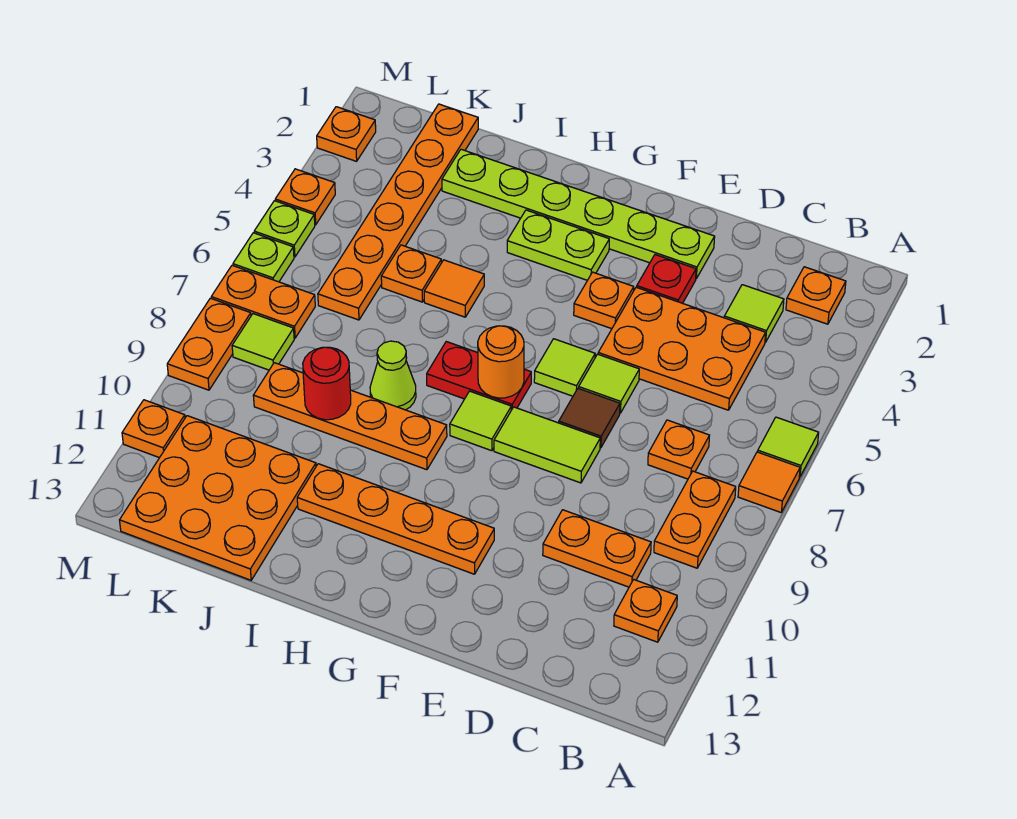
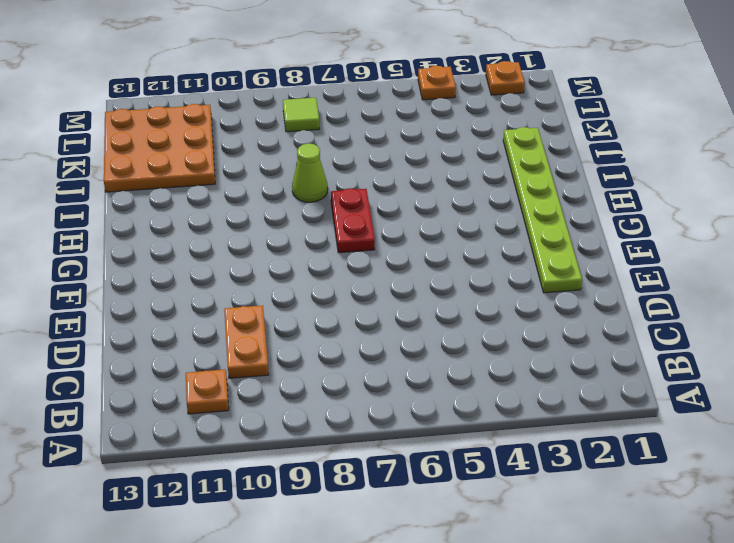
none -> lime tile A6 level 1
none -> orange tile A7 level 1
none -> orange plate B2 level 1
none -> orange plate B8:B9 level 1

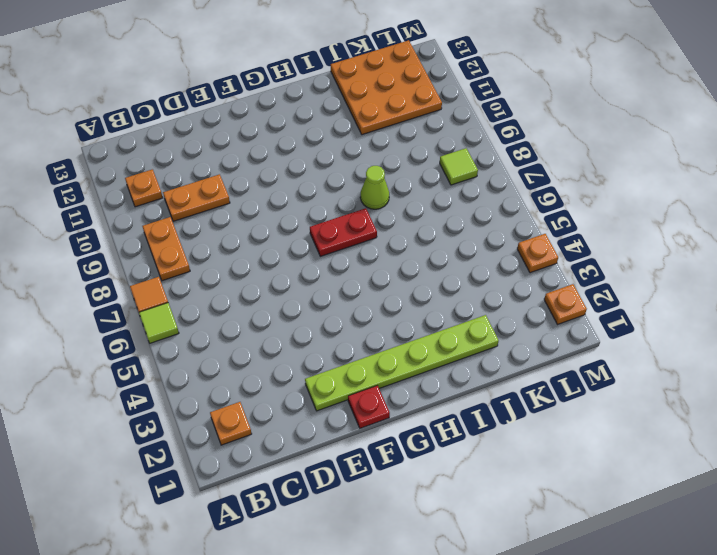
red plate F1 level 1 -> red plate E3 level 1
none -> lime tile C3 level 1
none -> orange plate C4:E5 level 1
none -> orange plate C7 level 1
none -> lime tile E6 level 1

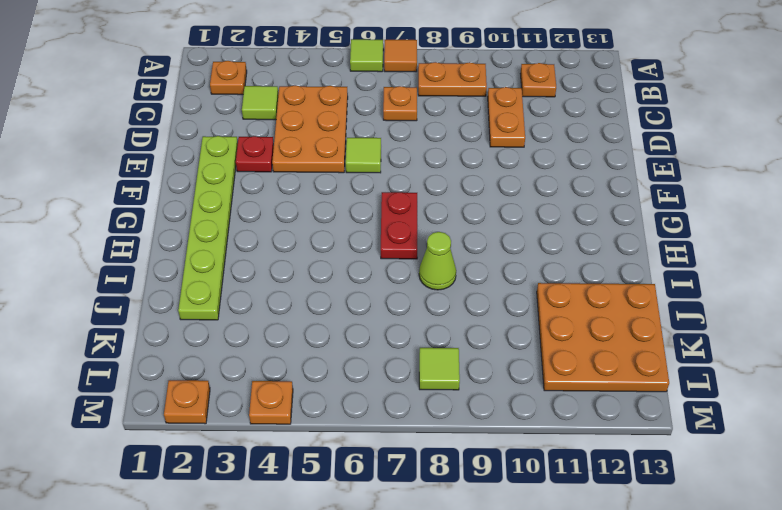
none -> brown tile E7 level 1
none -> lime tile E8:F8 level 1
none -> orange plate F4 level 1
none -> lime tile F6 level 1

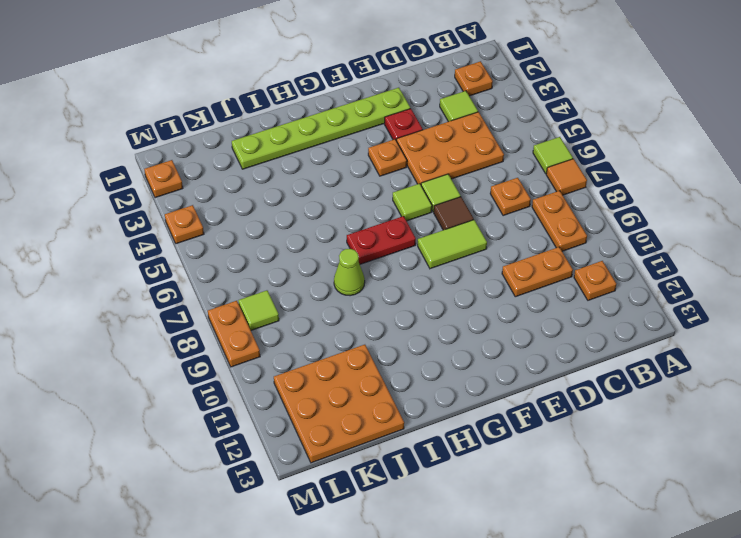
none -> orange plate F11:I11 level 1
none -> lime plate G3:H3 level 1
none -> lime tile G8 level 1
none -> orange plate H9:K9 level 1

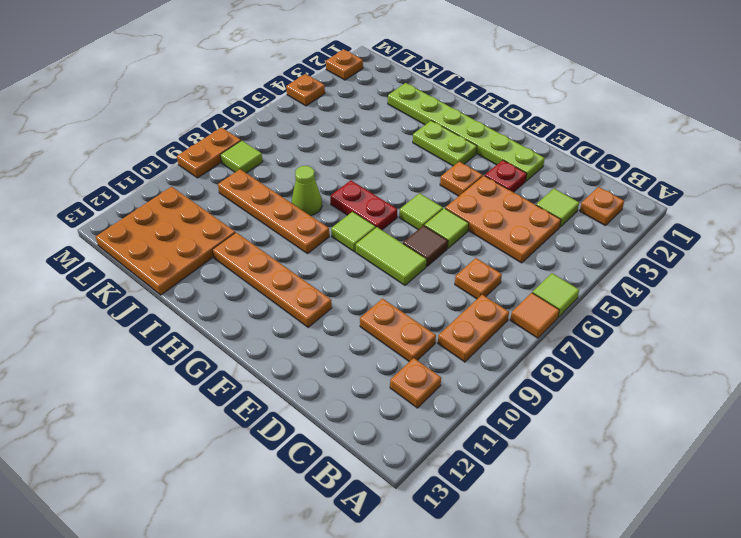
none -> orange tile I5 level 1
none -> orange plate J5 level 1
none -> orange plate K1:K6 level 1
none -> orange plate L7:M7 level 1

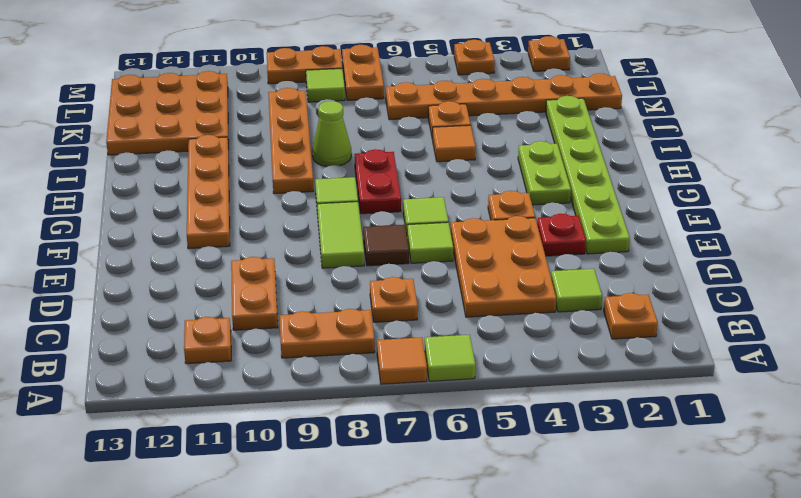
none -> lime plate M5 level 1
none -> lime plate M6 level 1
none -> orange plate M11 level 1
none -> orange round brick G7 level 2

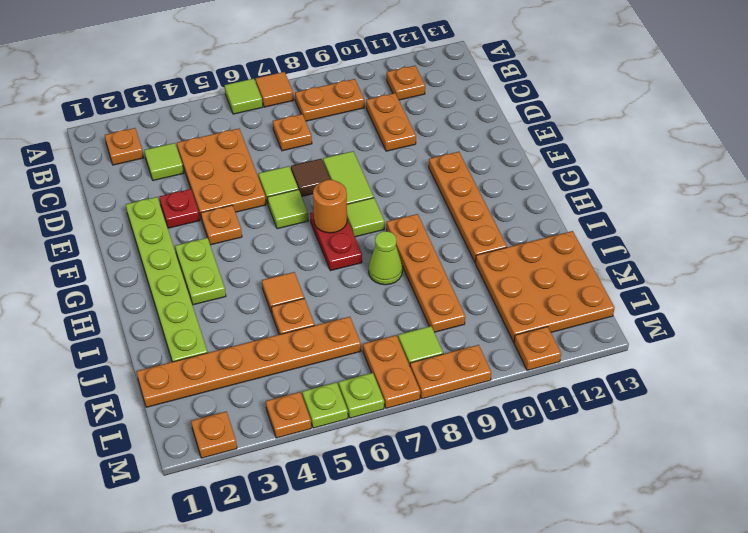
none -> red round brick J9 level 2

